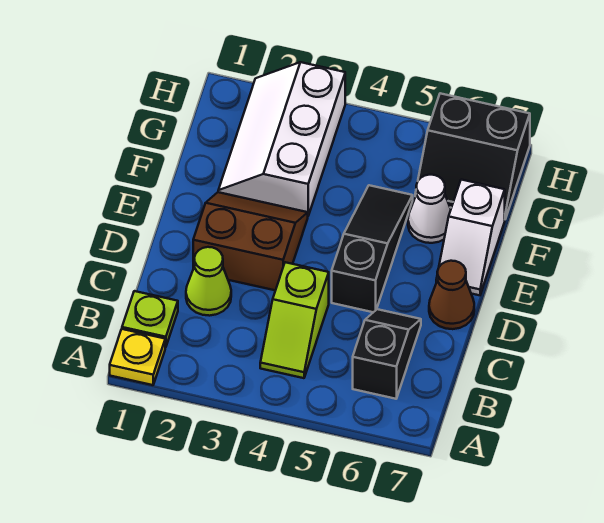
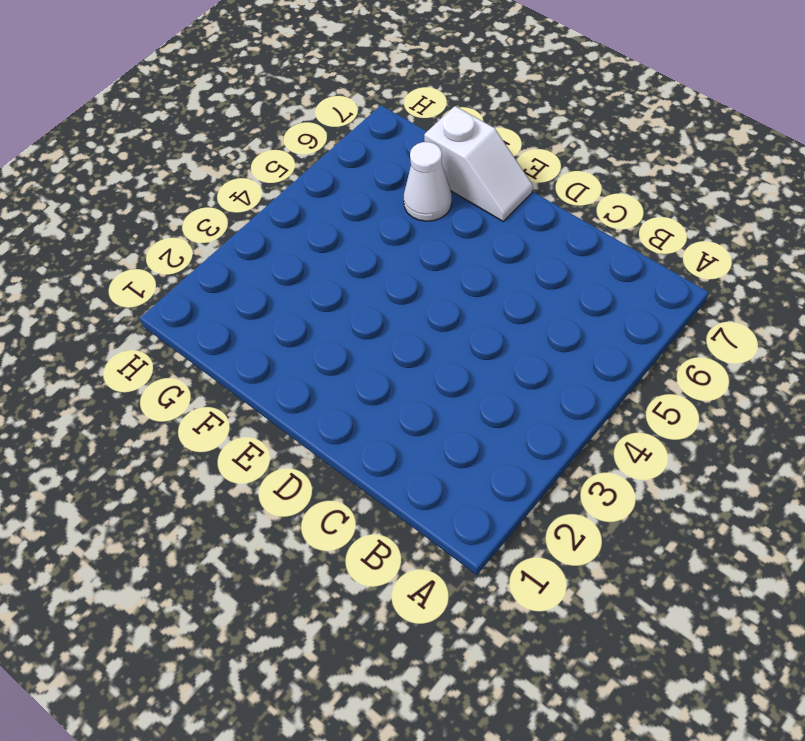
none -> yellow plate A1 level 1
none -> lime plate B1 level 1
none -> lime slope B4:C4 level 1 top C

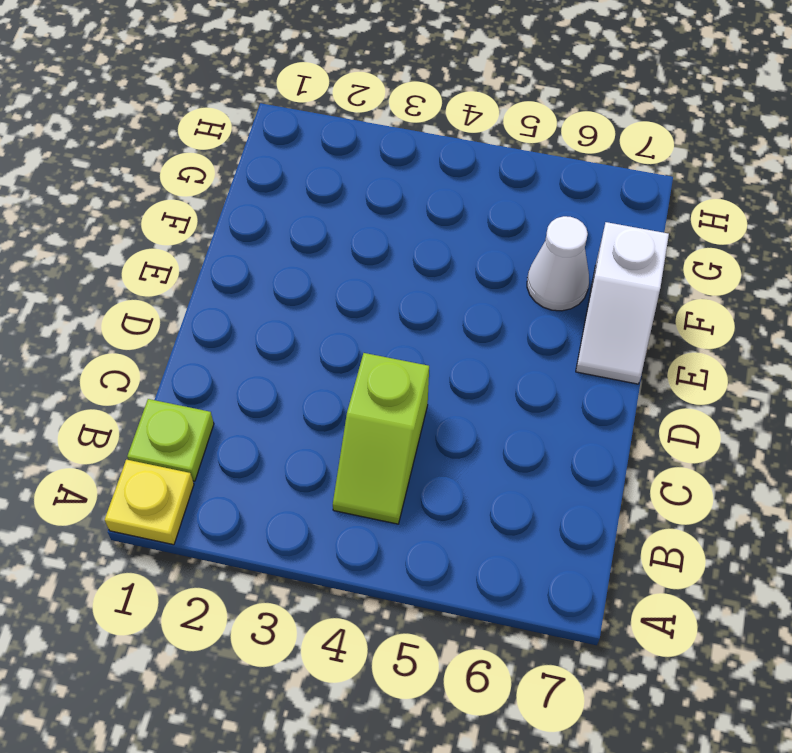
none -> black slope B6:C6 level 1 top B
none -> lime cone C2 level 1
none -> brown slope D2:E3 level 1 top D

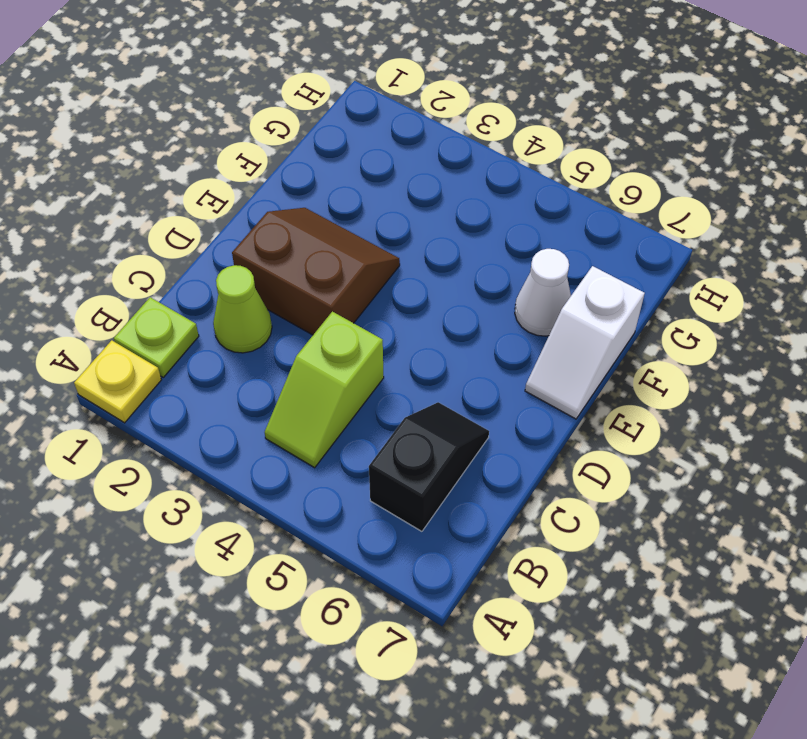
none -> black slope D5:F5 level 1 top D
none -> brown cone D7 level 1
none -> white slope F2:H3 level 1 top 3

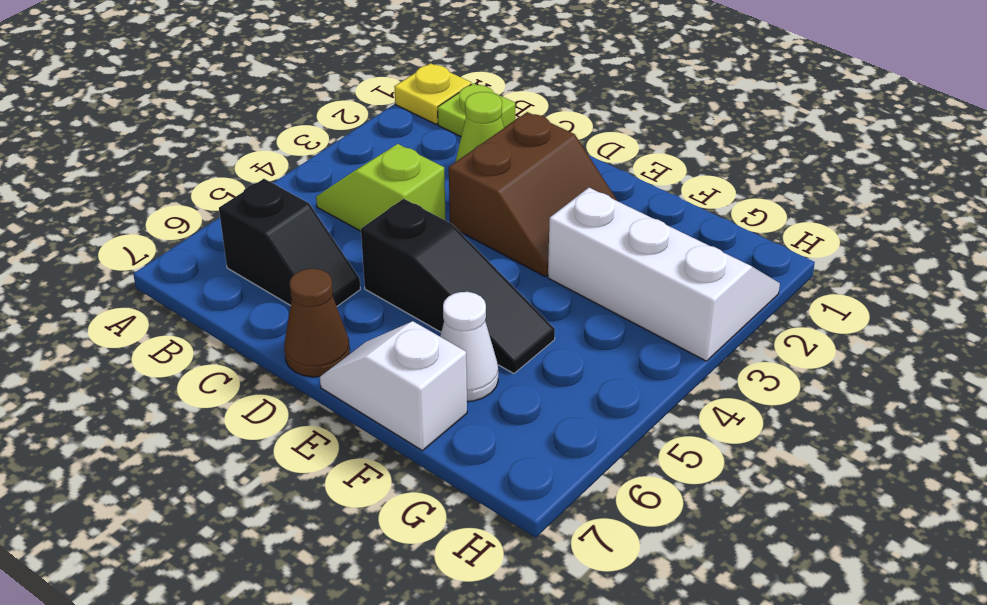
none -> black slope G6:H7 level 1 top H

